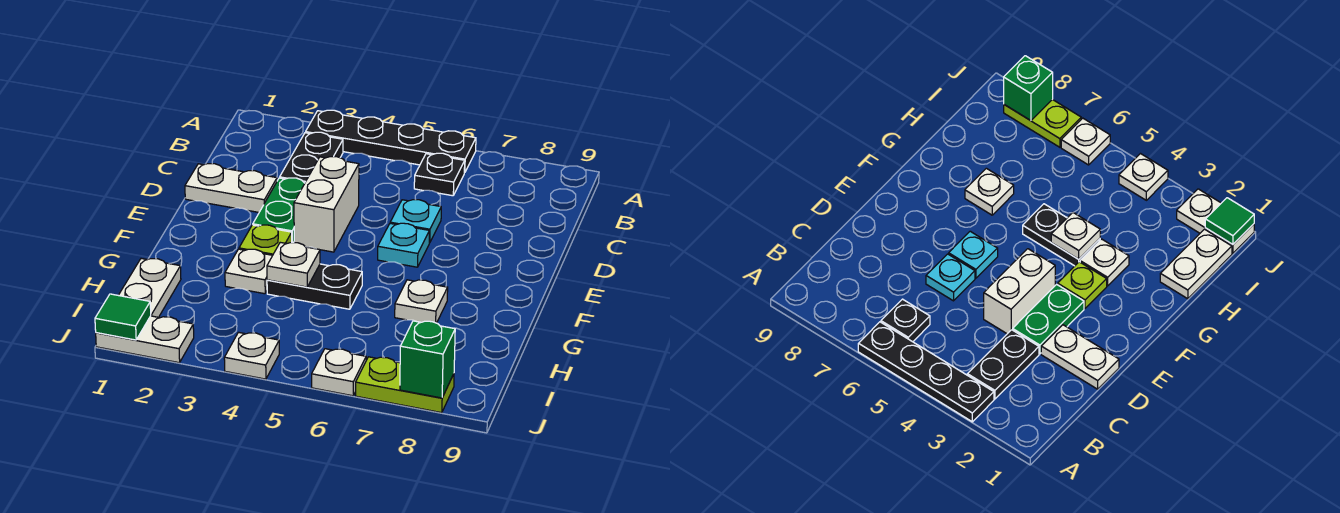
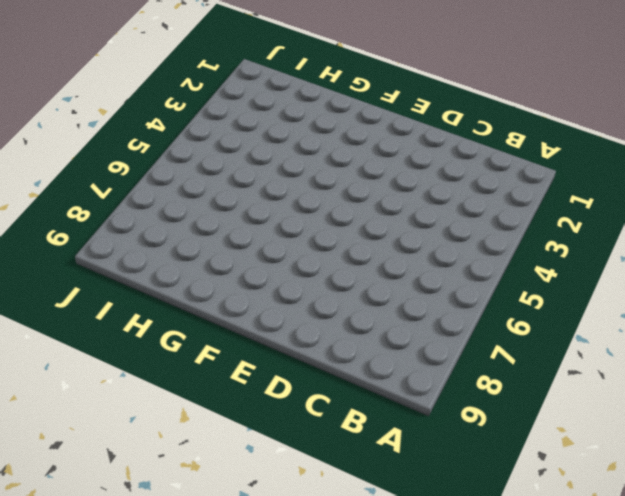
none -> black plate A3:A6 level 1
none -> black plate B3:C3 level 1
none -> black plate B6 level 1

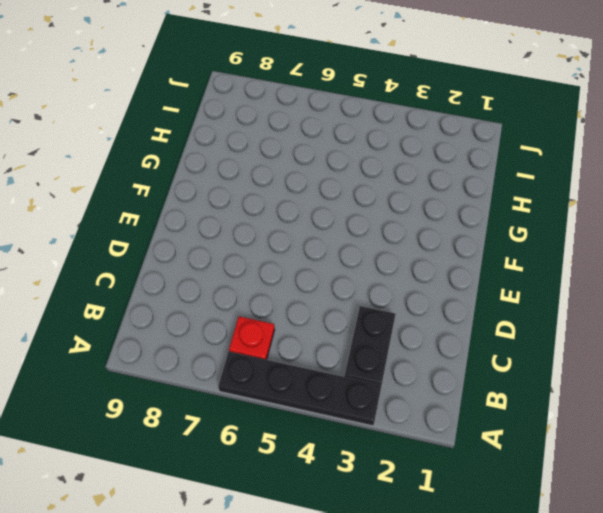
red plate B6 level 1 -> black plate B6 level 1
none -> white plate D1:D2 level 1
none -> green plate D3:E3 level 1
none -> white brick D4:E4 level 1

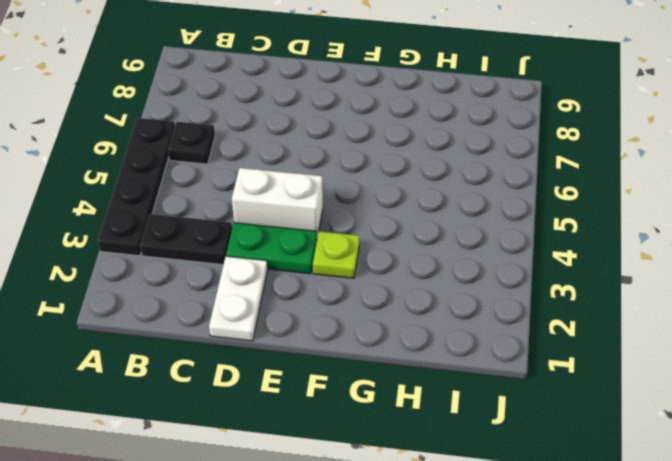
none -> cyan plate D6 level 1
none -> cyan plate E6 level 1
none -> white plate G3 level 1

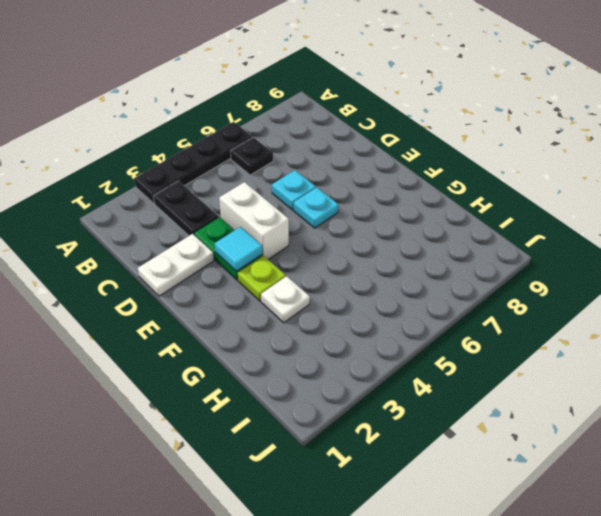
cyan tile E3 level 2 -> none
none -> black plate G4:G5 level 1
none -> white plate G7 level 1
none -> white plate H1:I1 level 1

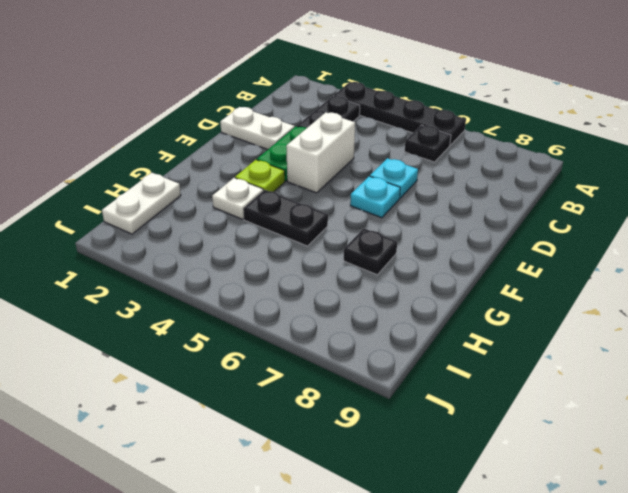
black plate G7 level 1 -> white plate G7 level 1
none -> white plate J1:J2 level 1
none -> white plate J4 level 1
none -> white plate J6 level 1

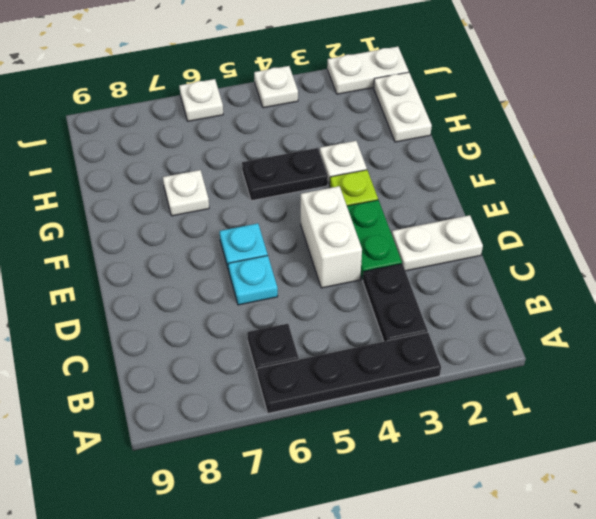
none -> lime plate J7:J8 level 1
none -> white plate G4 level 2
none -> green tile J1 level 2

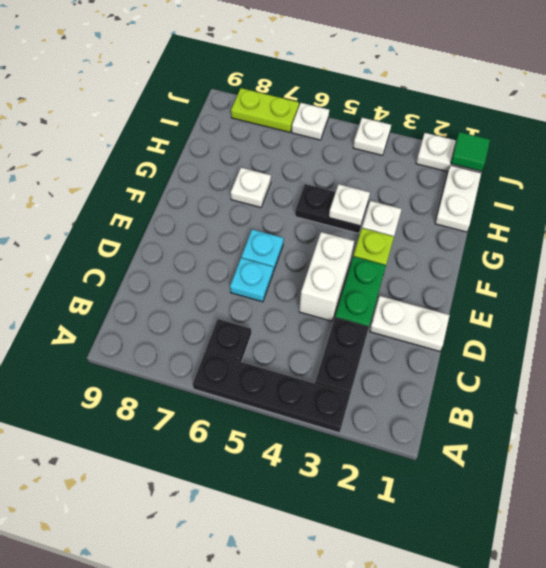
none -> green brick J8 level 2

